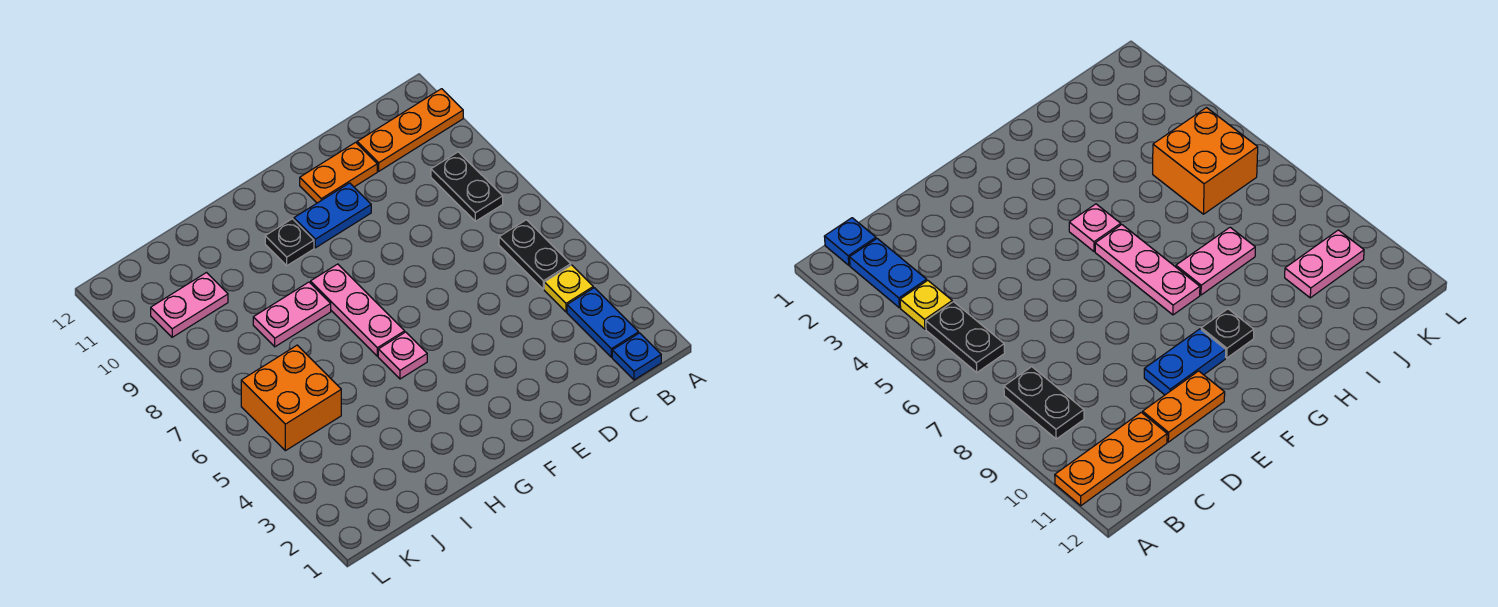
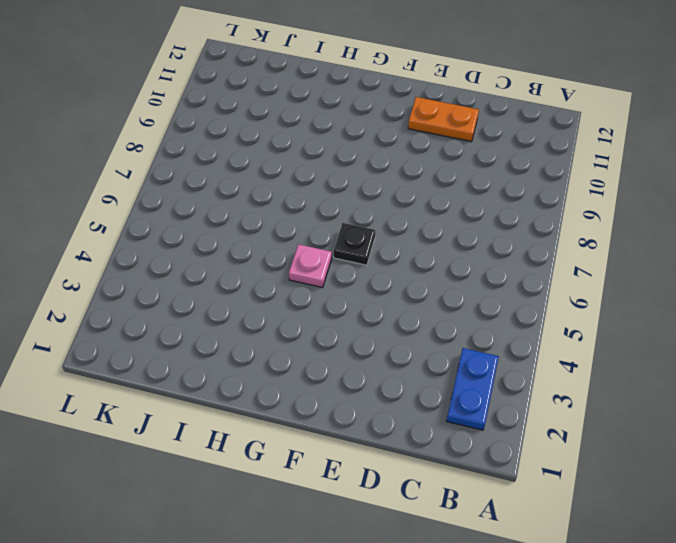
black plate F6 level 1 -> black plate G10 level 1
none -> orange plate A11:C11 level 1
none -> blue plate B1 level 1
none -> yellow plate B4 level 1

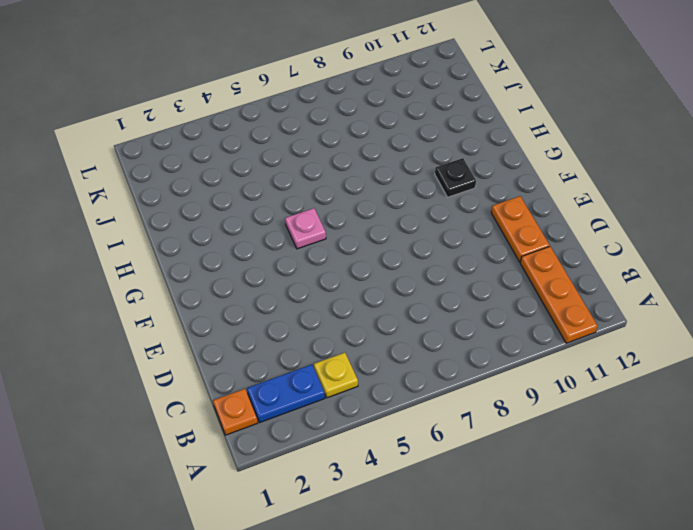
orange plate B1 level 1 -> blue plate B1 level 1
none -> black plate B5:B6 level 1
none -> black plate B8:B9 level 1
none -> blue plate E10:F10 level 1

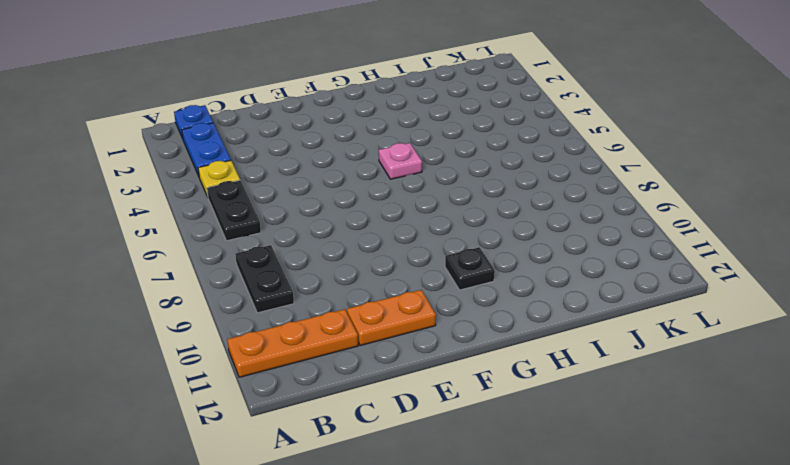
none -> blue plate E10:F10 level 1
none -> pink plate G6:G8 level 1
none -> pink plate H8:I8 level 1

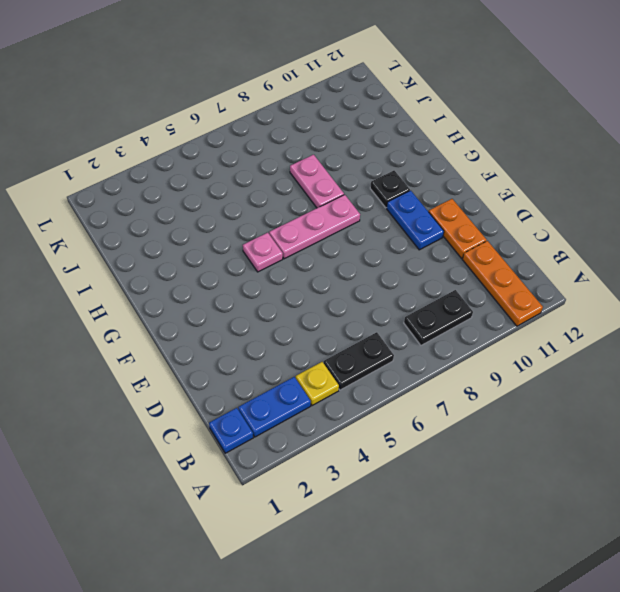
none -> orange brick J5:K6 level 1
none -> pink plate J10:K10 level 1

